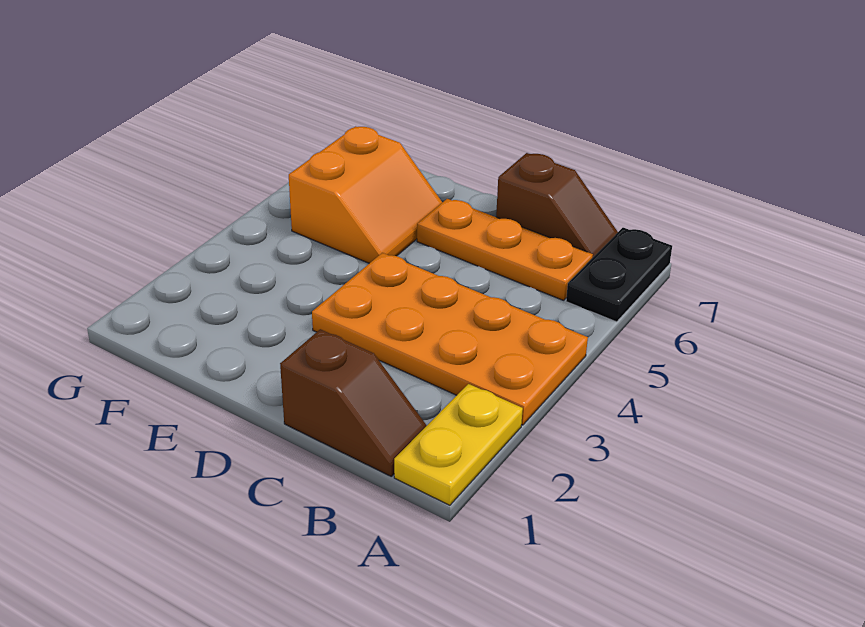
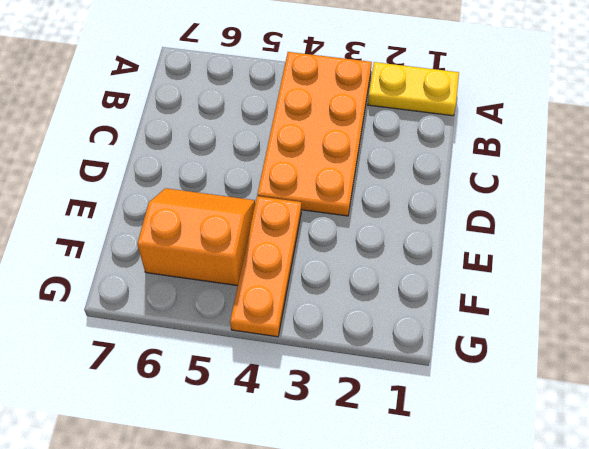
orange plate E4:G4 level 1 -> orange plate B6:D6 level 1
none -> black plate A6:A7 level 1
none -> brown slope B1:C1 level 1 top C

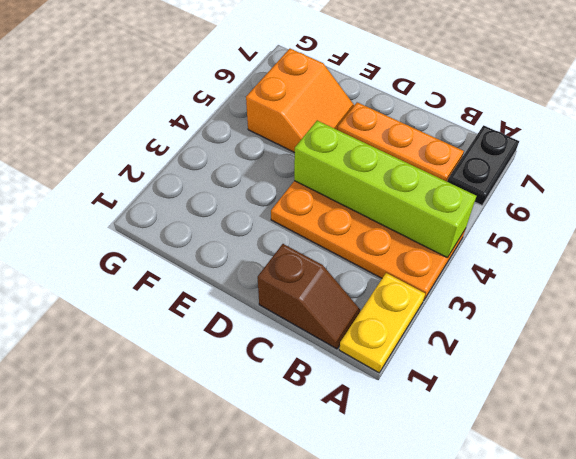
lime brick A4:D4 level 2 -> none
none -> brown slope B7:C7 level 1 top C

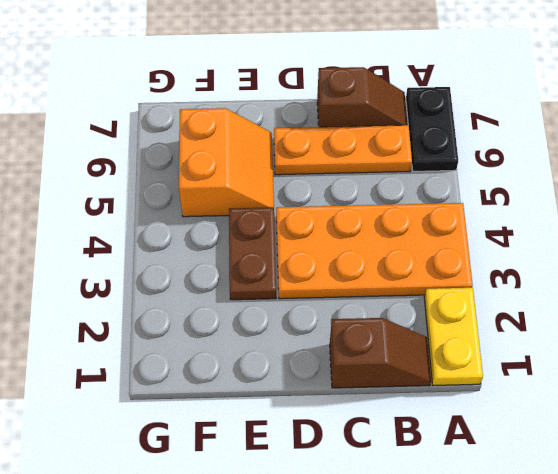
brown plate E3:E4 level 1 -> none

